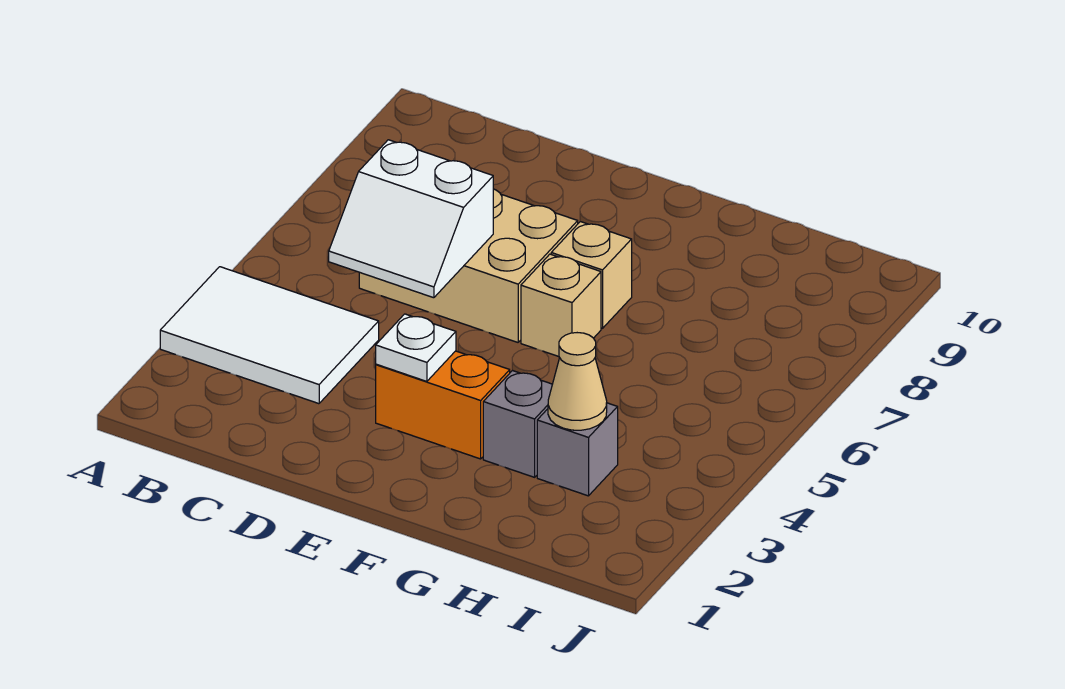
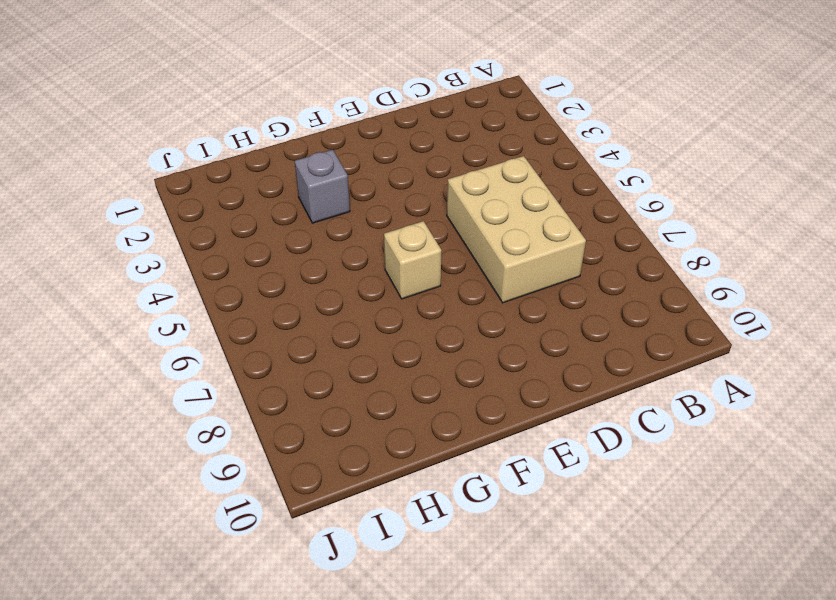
tan brick C5:D7 level 1 -> tan brick C6:E7 level 1
none -> white tile A3:C4 level 1
none -> orange brick E3:F3 level 1

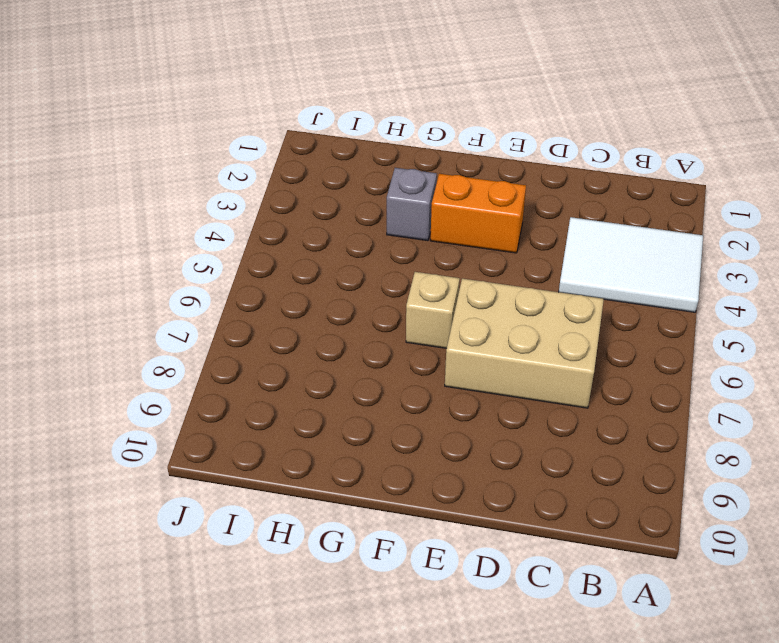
none -> tan brick F7 level 1
none -> grey brick H3 level 1

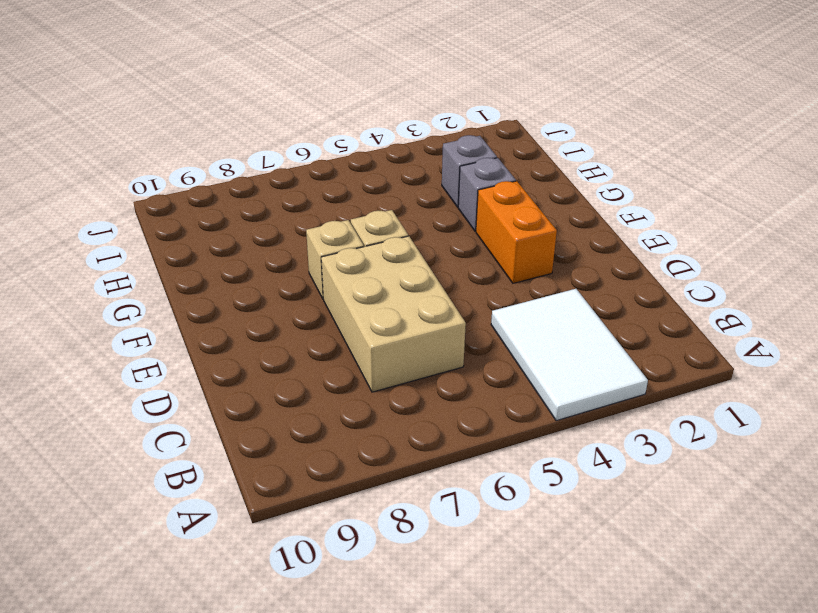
none -> white slope C5:D6 level 2 top 6
none -> white plate E3 level 2

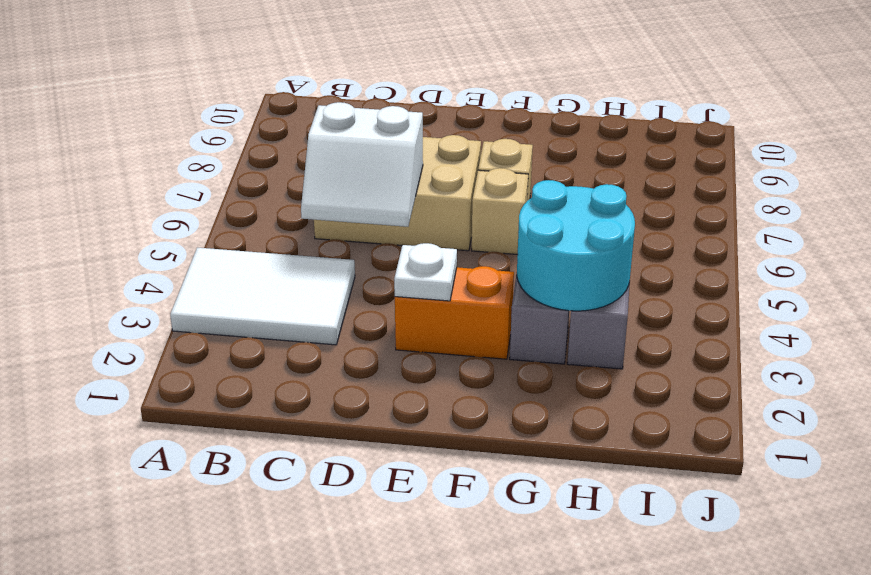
cyan round brick G3:H4 level 2 -> tan cone H3 level 2

